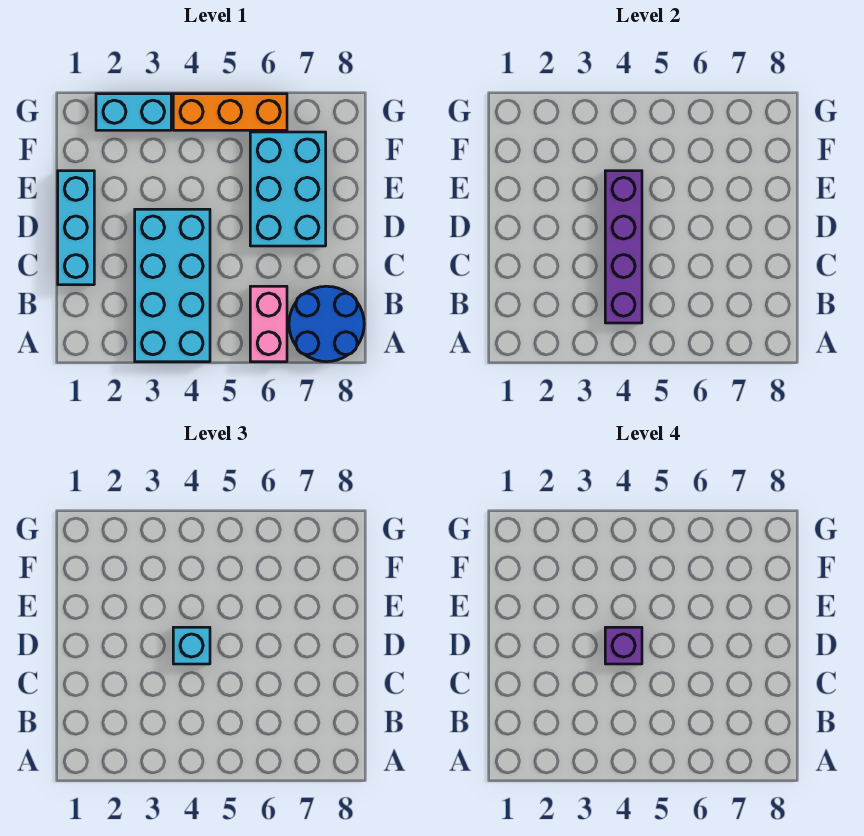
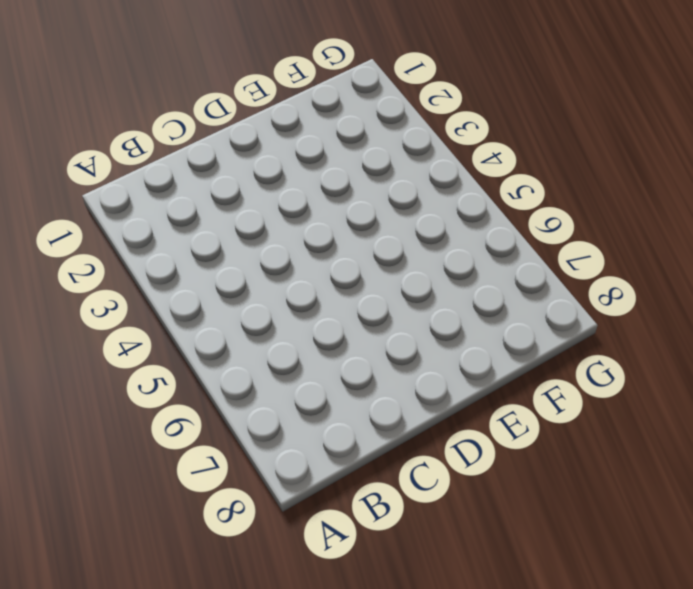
none -> cyan brick A3:D4 level 1
none -> pink brick A6:B6 level 1

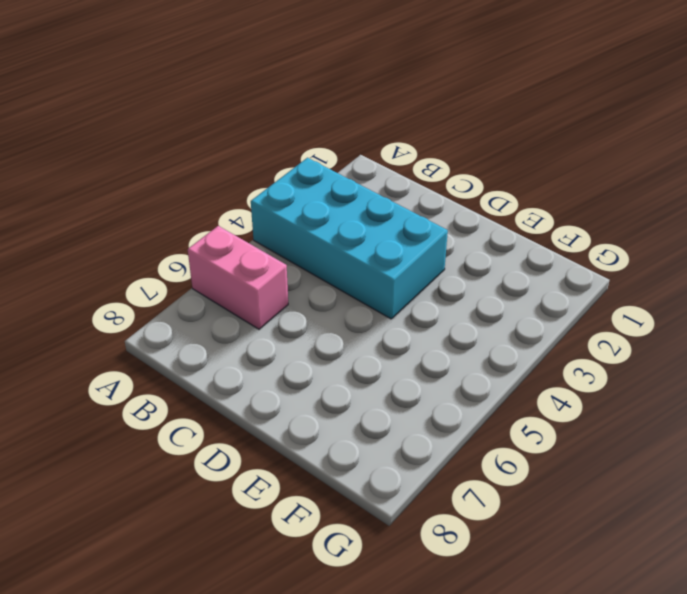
none -> blue round brick A7:B8 level 1
none -> cyan brick C1:E1 level 1

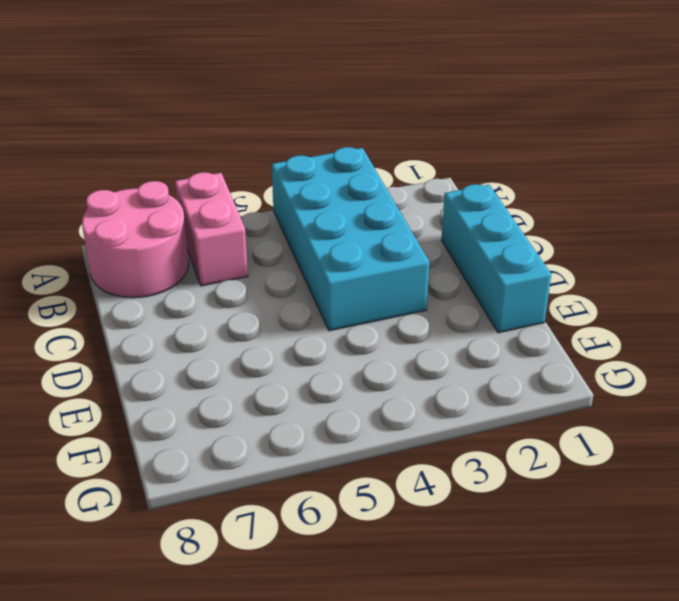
pink round brick A7:B8 level 1 -> blue round brick A7:B8 level 1
none -> cyan brick D6:F7 level 1
none -> cyan brick G2:G3 level 1

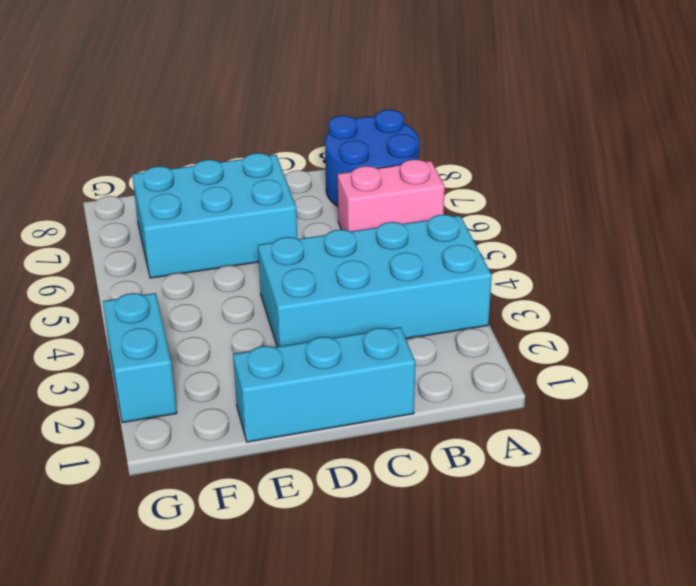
none -> orange brick G4:G6 level 1
none -> purple brick B4:E4 level 2

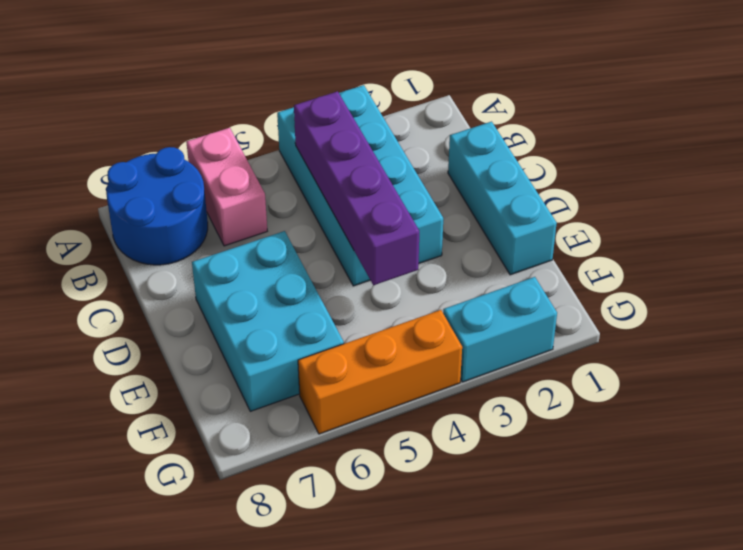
none -> cyan brick D4 level 3
none -> purple brick D4 level 4

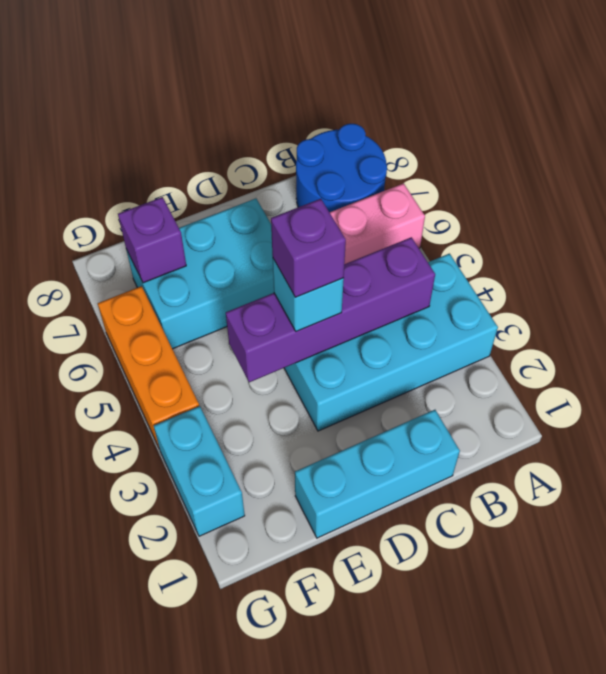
purple brick F7 level 2 -> none

